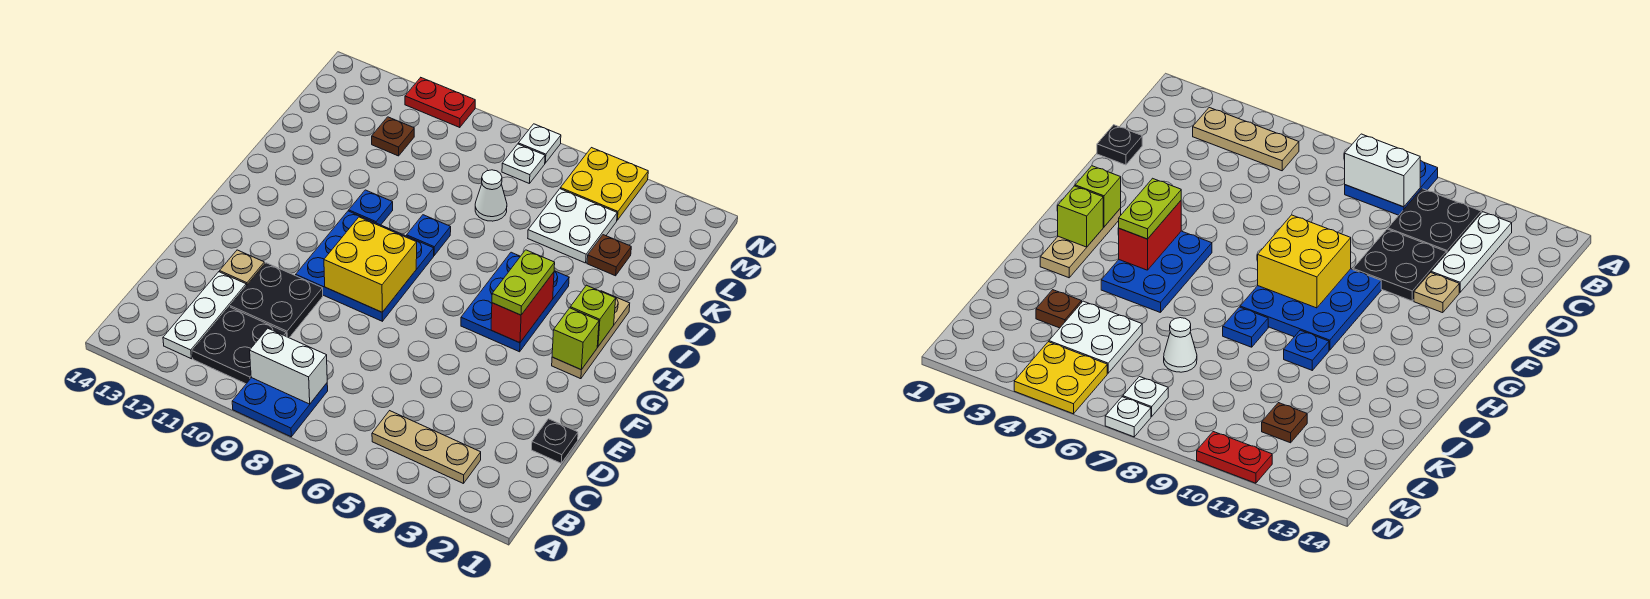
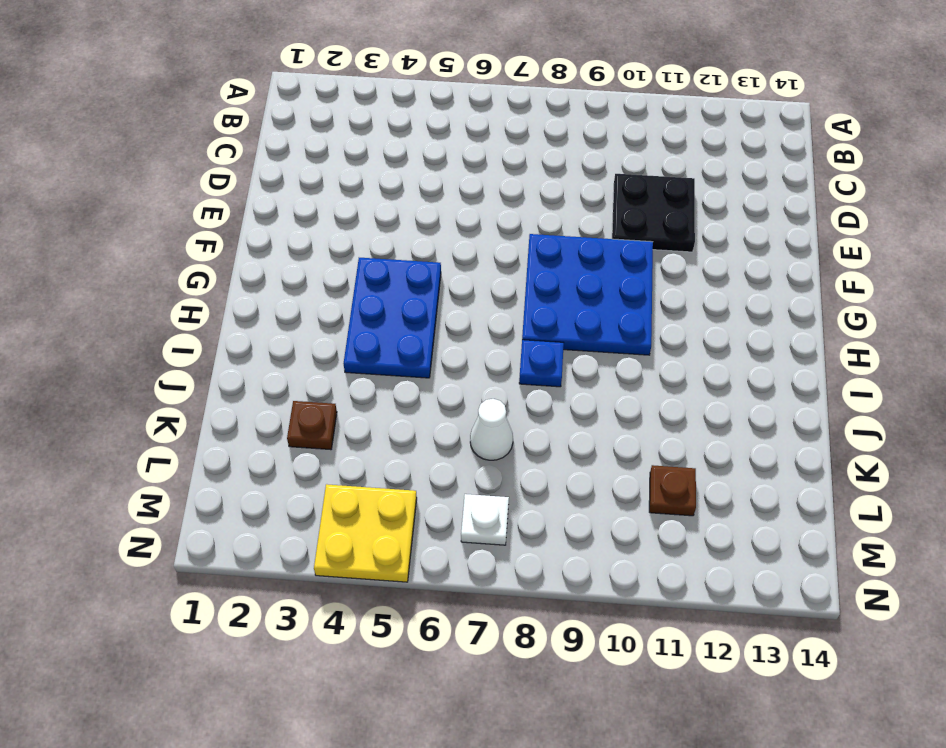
none -> blue plate A8:B9 level 1
none -> tan plate B3:B5 level 1
none -> black plate B10:C11 level 1

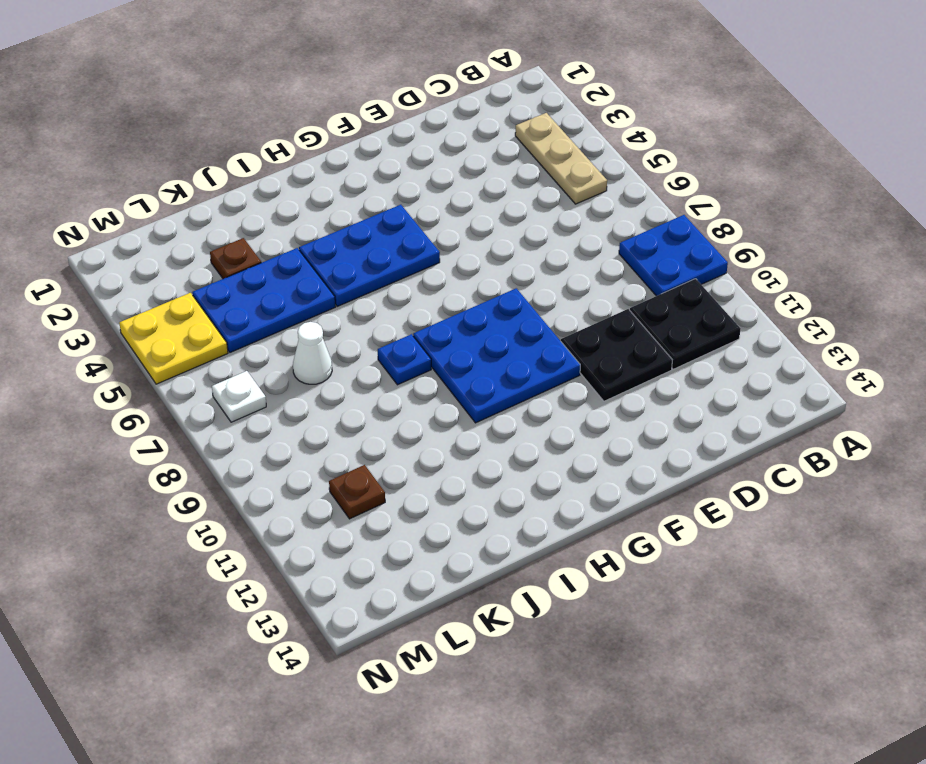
blue plate J4:L5 level 1 -> white plate K4:L5 level 1
none -> white plate B12:D12 level 1
none -> black plate D1 level 1
none -> tan plate E12 level 1

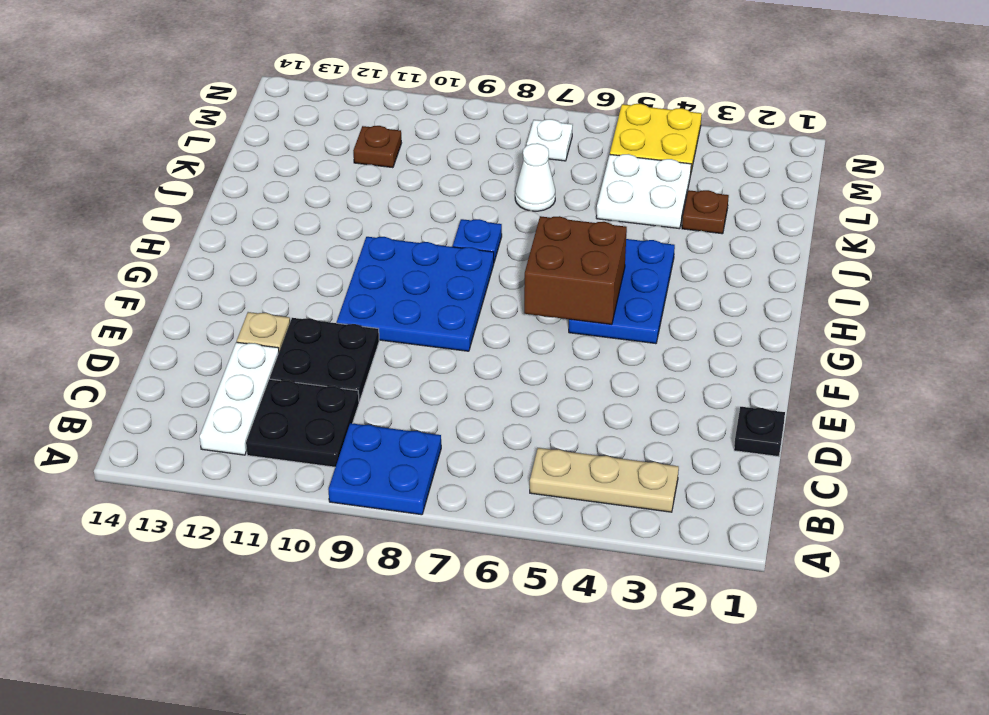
brown brick G5:H6 level 2 -> none
none -> tan plate G2:I2 level 1
none -> blue plate I10 level 1
none -> white plate N7 level 1

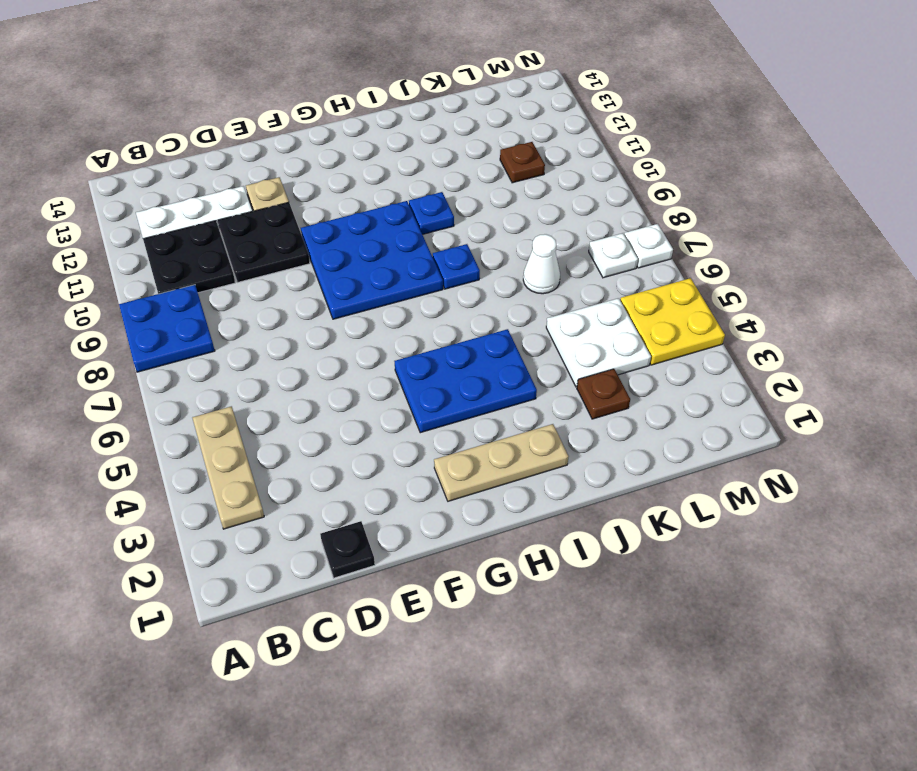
none -> red plate N10:N11 level 1
none -> white brick B8:B9 level 2
none -> yellow brick F8:G9 level 2

